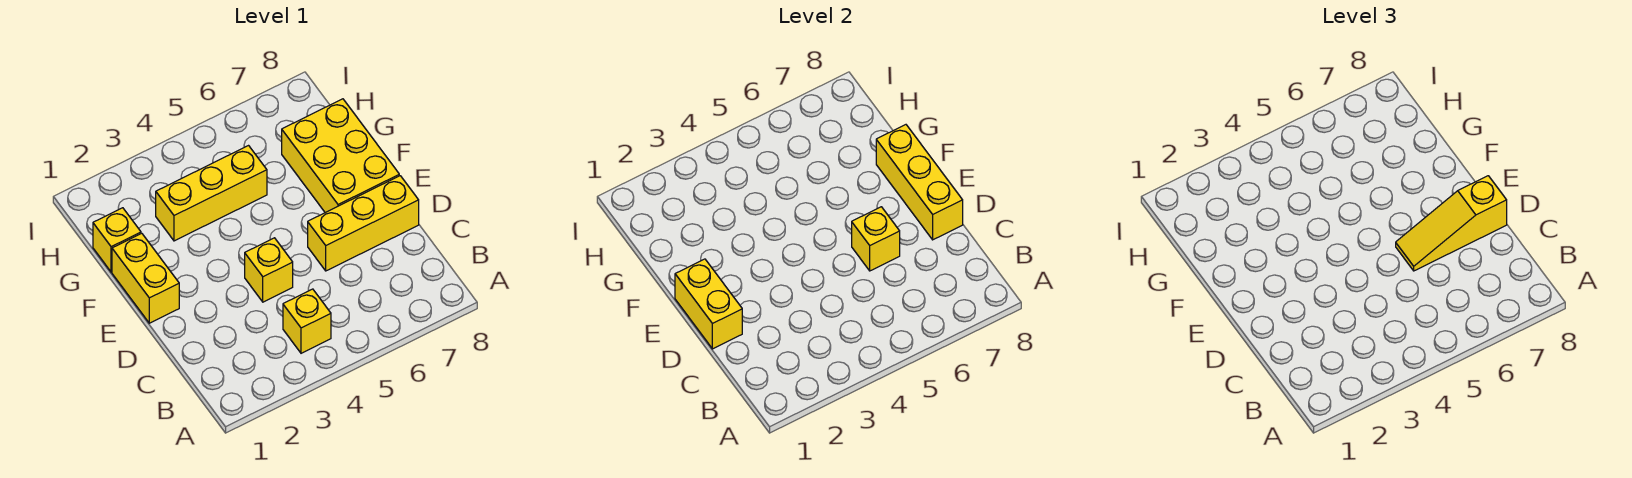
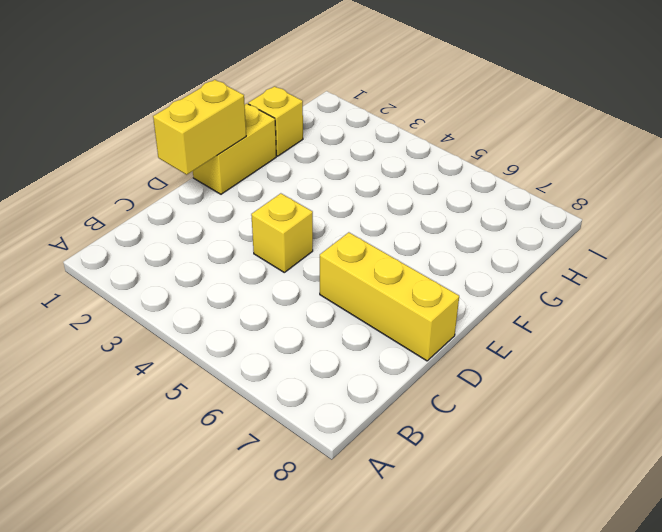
none -> yellow brick B4 level 1
none -> yellow brick E7:G8 level 1

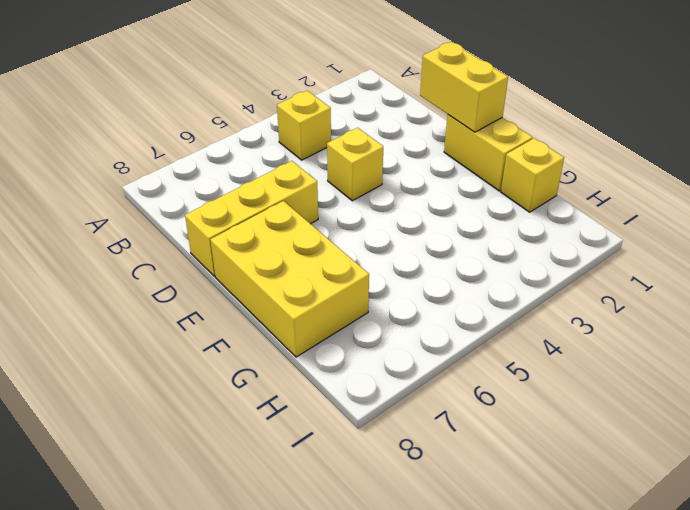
none -> yellow brick G3:G5 level 1
none -> yellow brick D6 level 2

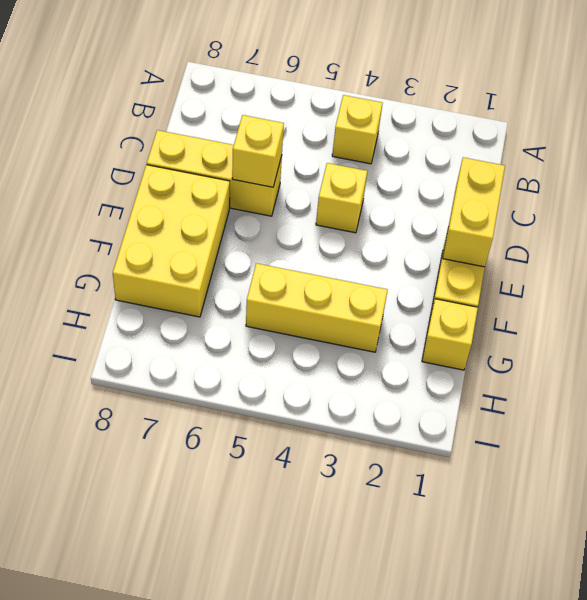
none -> yellow brick D8:F8 level 2
none -> yellow slope D6:D8 level 3 top 8

